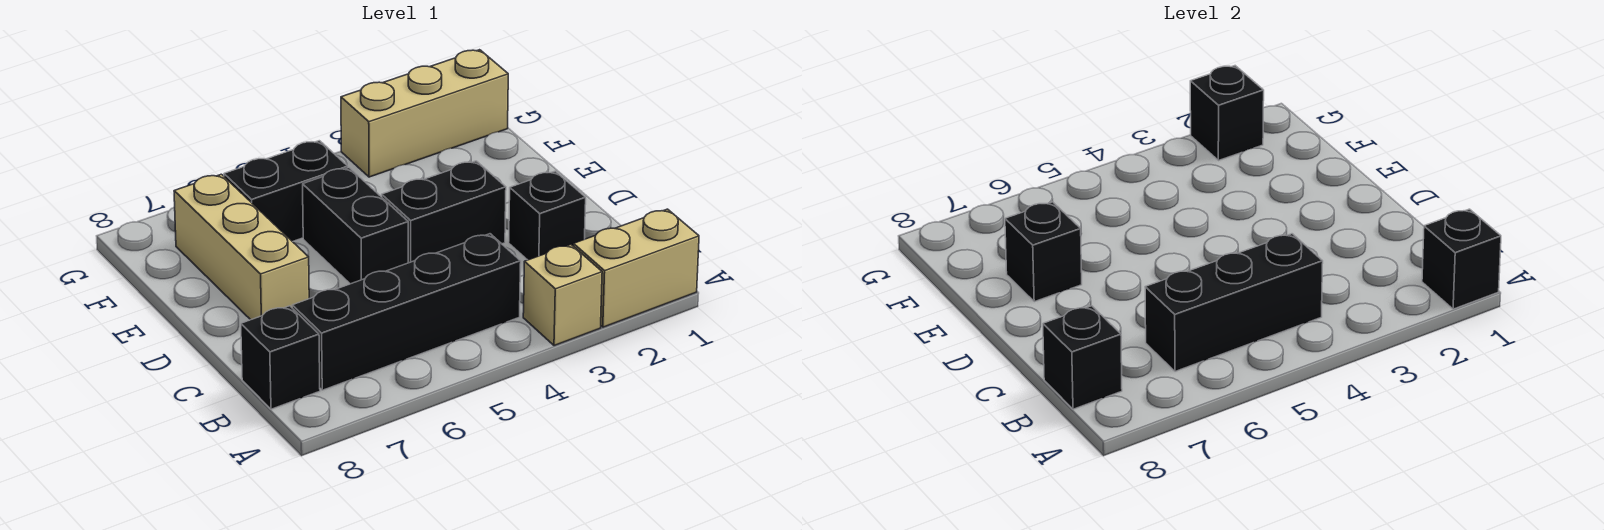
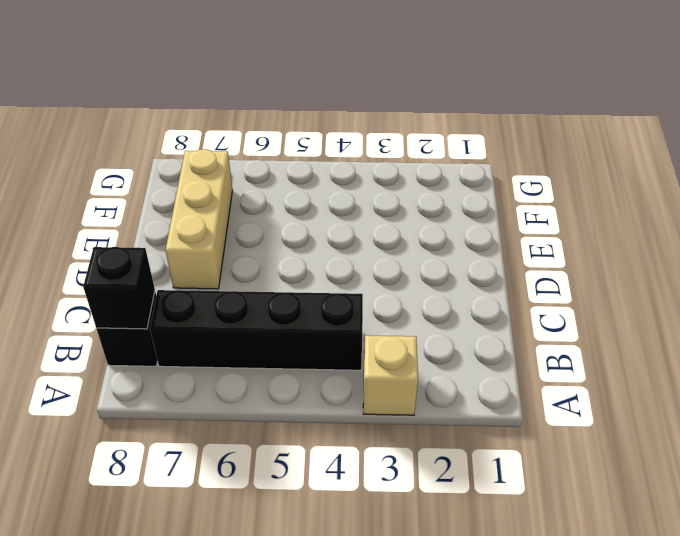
none -> tan brick A1:A2 level 1
none -> black brick C2 level 1
none -> black brick D3:D4 level 1

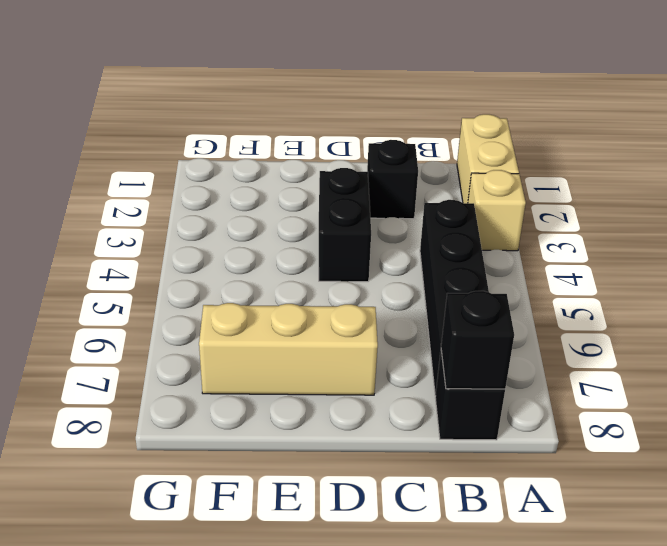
none -> black brick D5:E5 level 1
none -> black brick F5:F6 level 1
none -> tan brick G1:G3 level 1

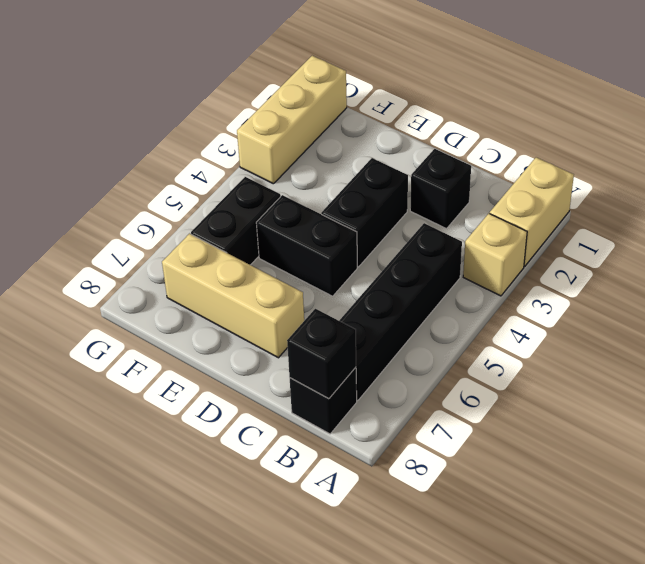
none -> black brick A1 level 2
none -> black brick B4:B6 level 2
none -> black brick E7 level 2

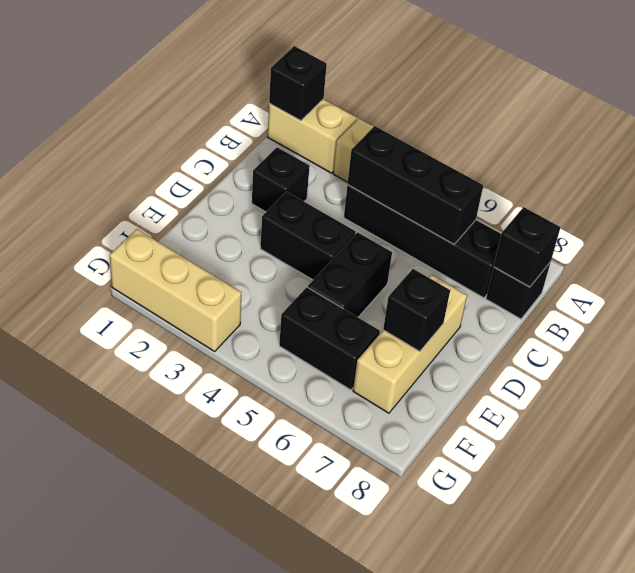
none -> black brick G2 level 2

